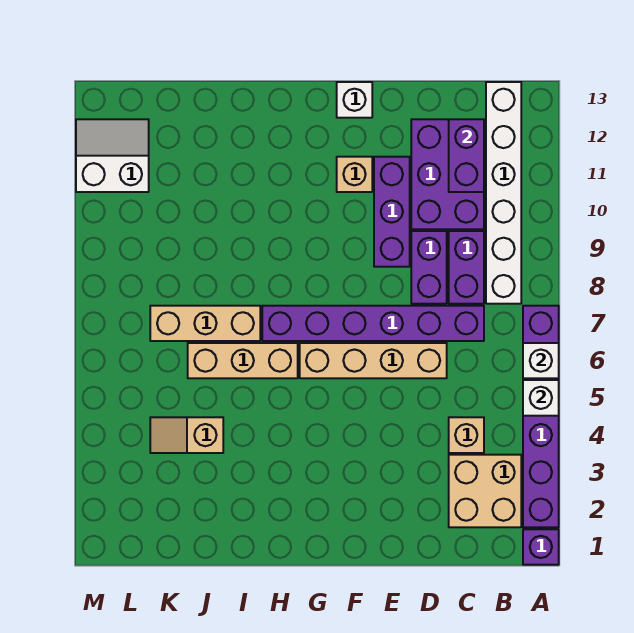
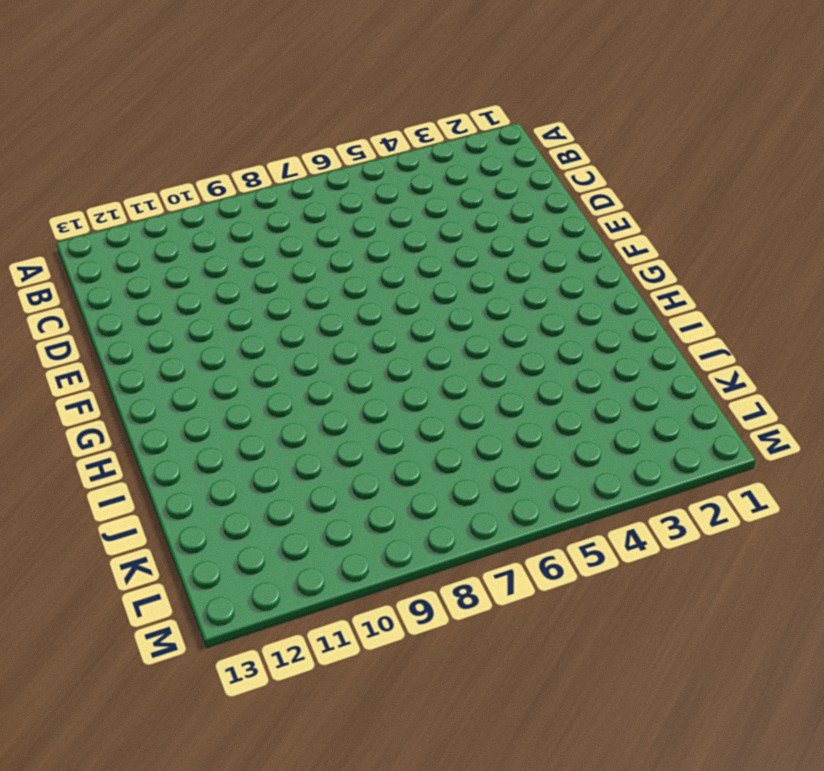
none -> purple brick A1 level 1
none -> purple brick A2:A7 level 1
none -> tan brick B2:C3 level 1

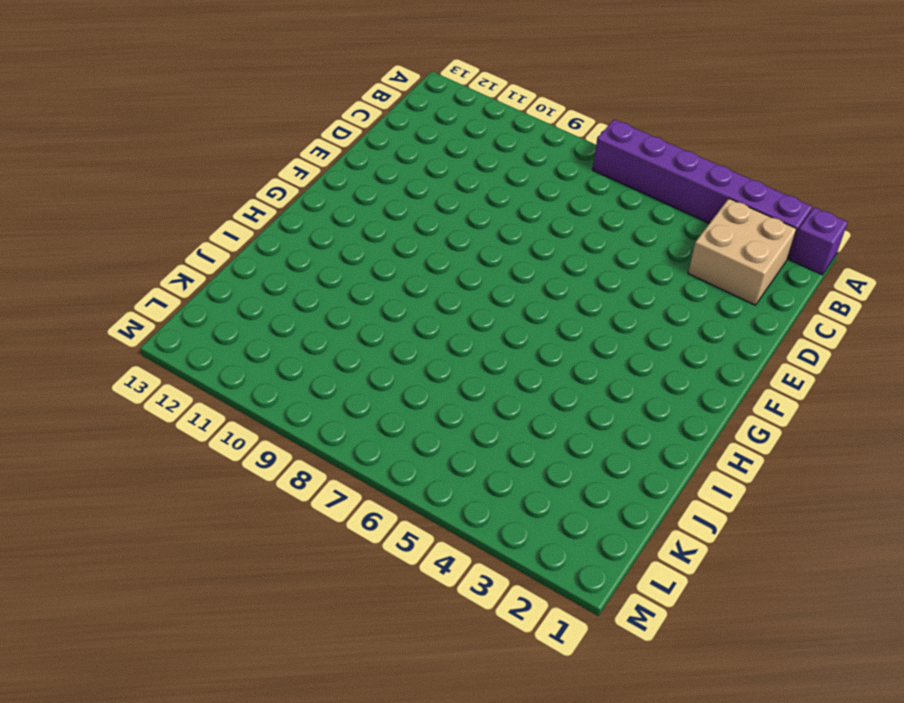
none -> white brick B8:B13 level 1
none -> tan brick C4 level 1
none -> purple brick C7:H7 level 1

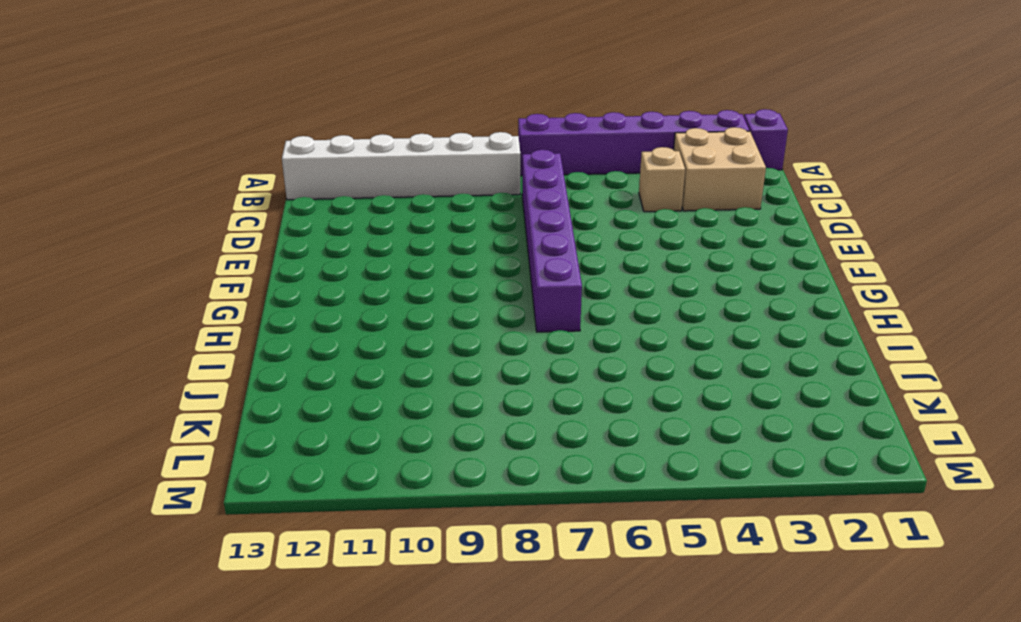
none -> purple brick C8:C9 level 1
none -> purple brick C10:D12 level 1
none -> tan brick D6:G6 level 1

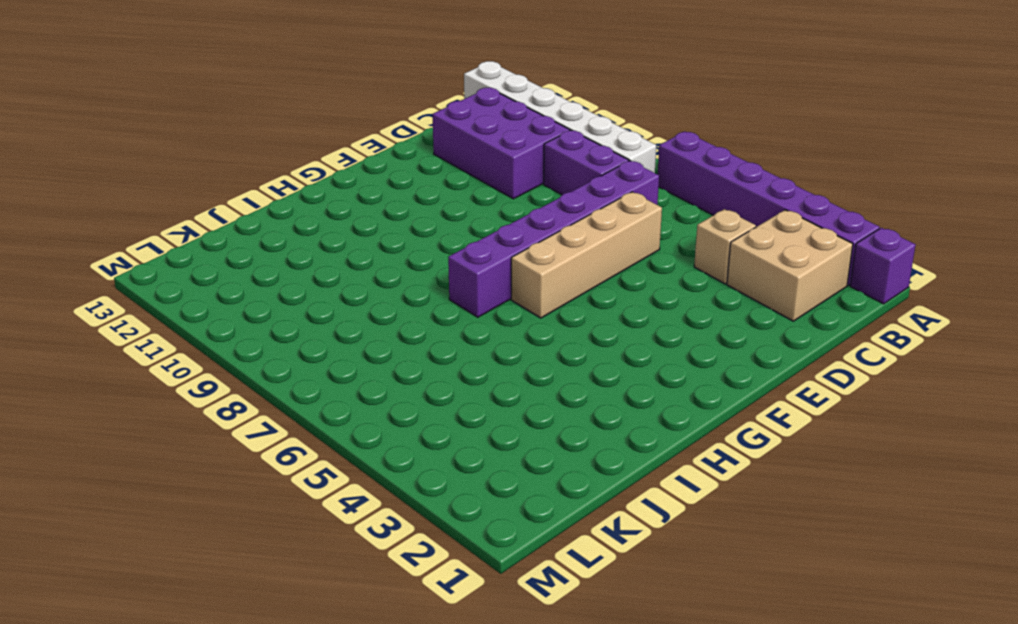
none -> purple brick D8:D9 level 1
none -> purple brick E9:E11 level 1
none -> tan brick F11 level 1

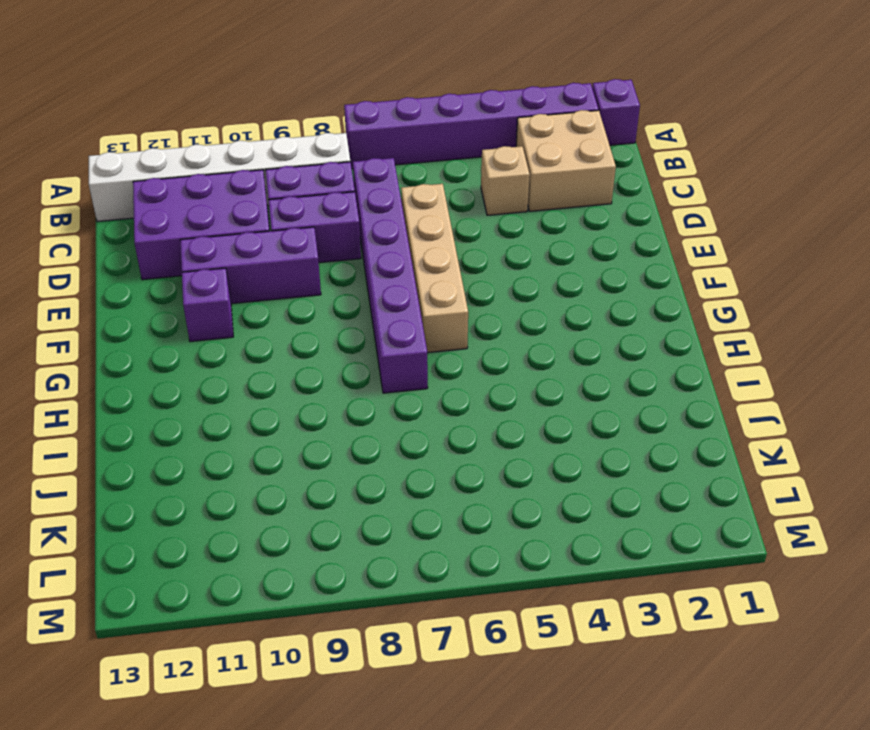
purple brick F11 level 1 -> tan brick F11 level 1
none -> white brick F13 level 1
none -> tan brick H6:J6 level 1
none -> tan brick I7:K7 level 1

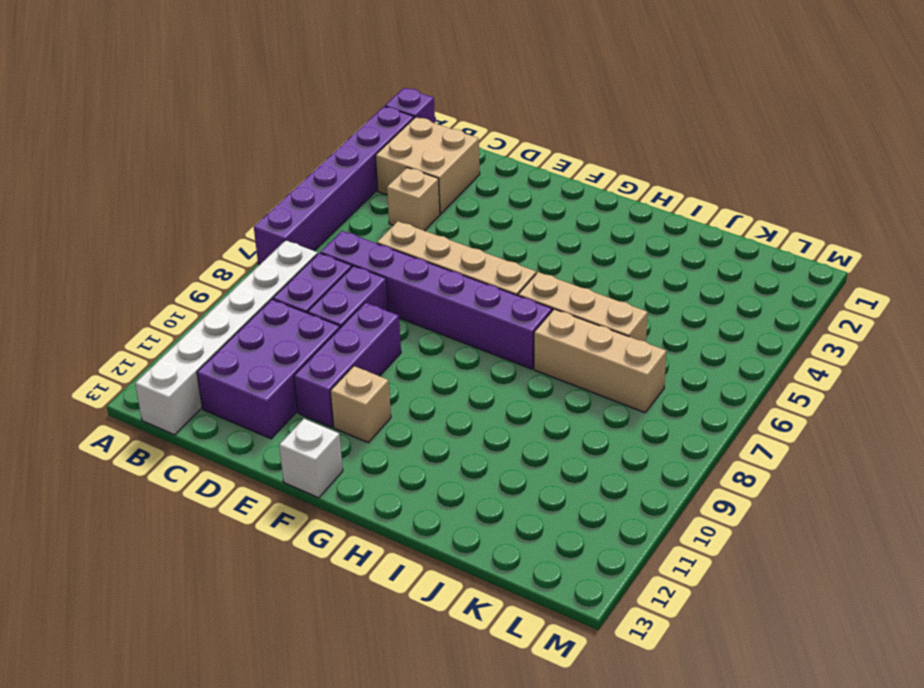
none -> tan slope J4:K4 level 1 top J
none -> white slope L11:M12 level 1 top 11
none -> white brick A5 level 2

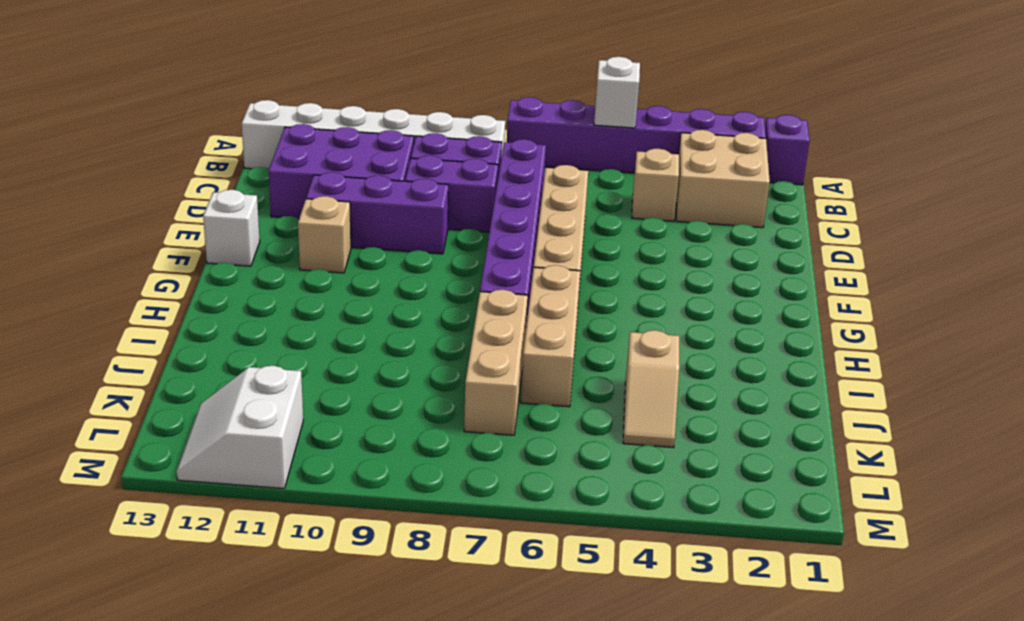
none -> white brick A6 level 2
none -> purple brick C11:C12 level 2

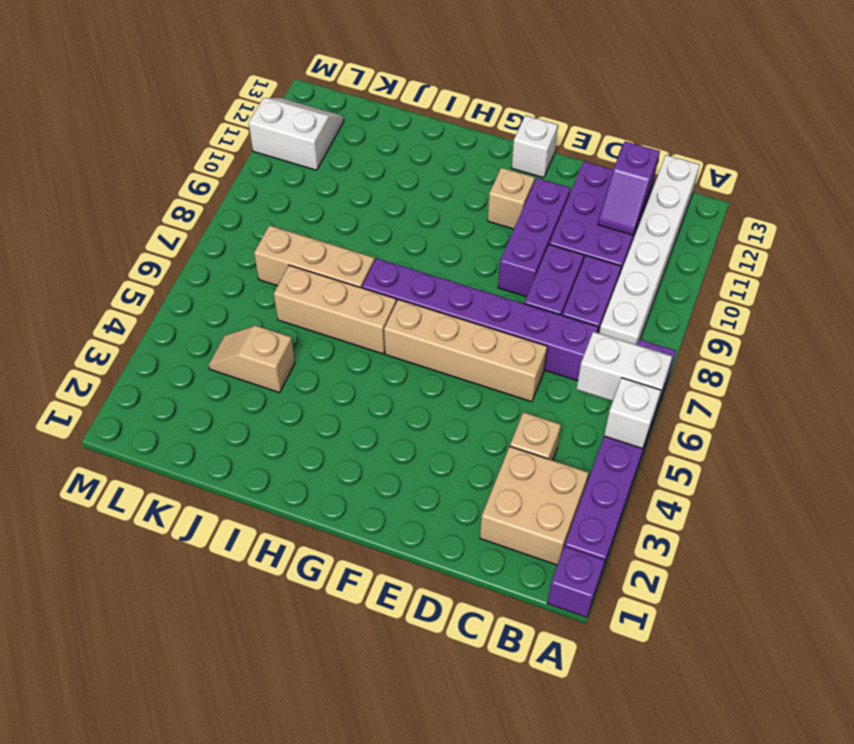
white brick A6:B6 level 2 -> white brick A6 level 2
purple slope C11:C12 level 2 top 12 -> purple brick C11:C12 level 2

